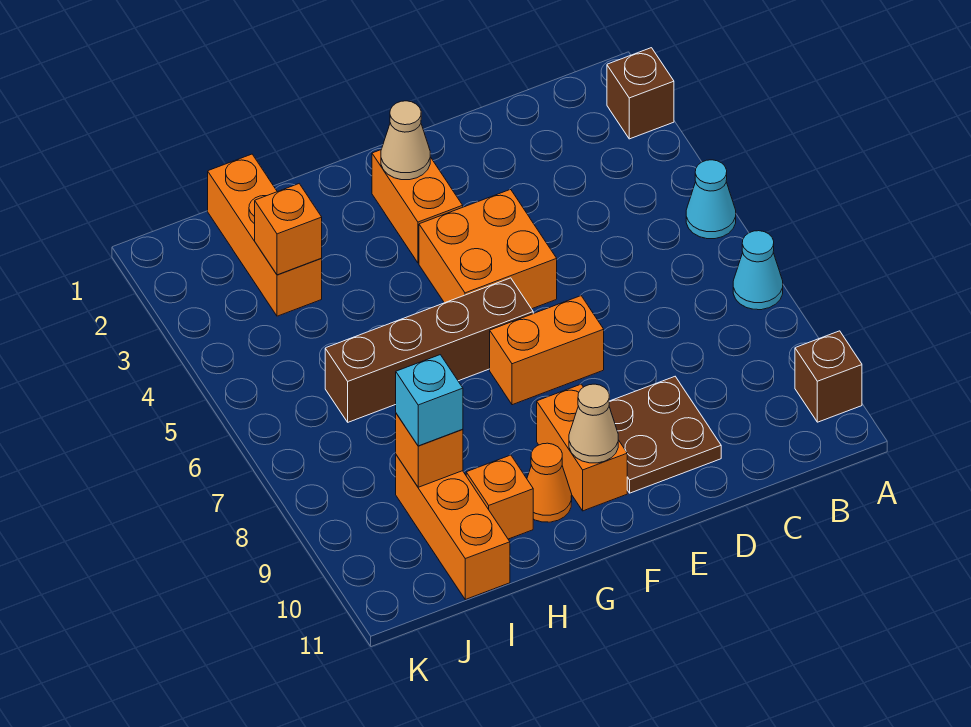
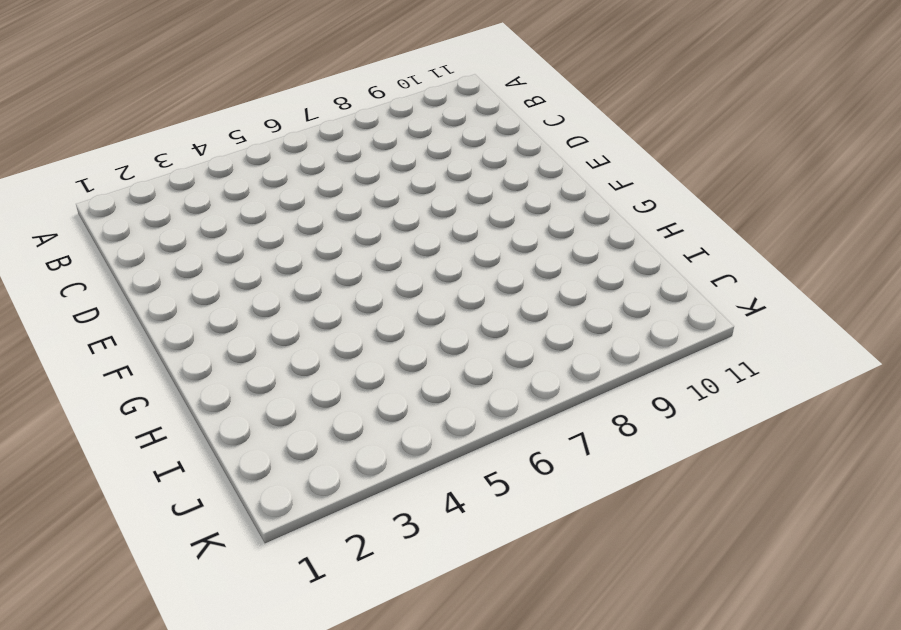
none -> brown brick A2 level 1
none -> cyan cone A5 level 1
none -> cyan cone A7 level 1

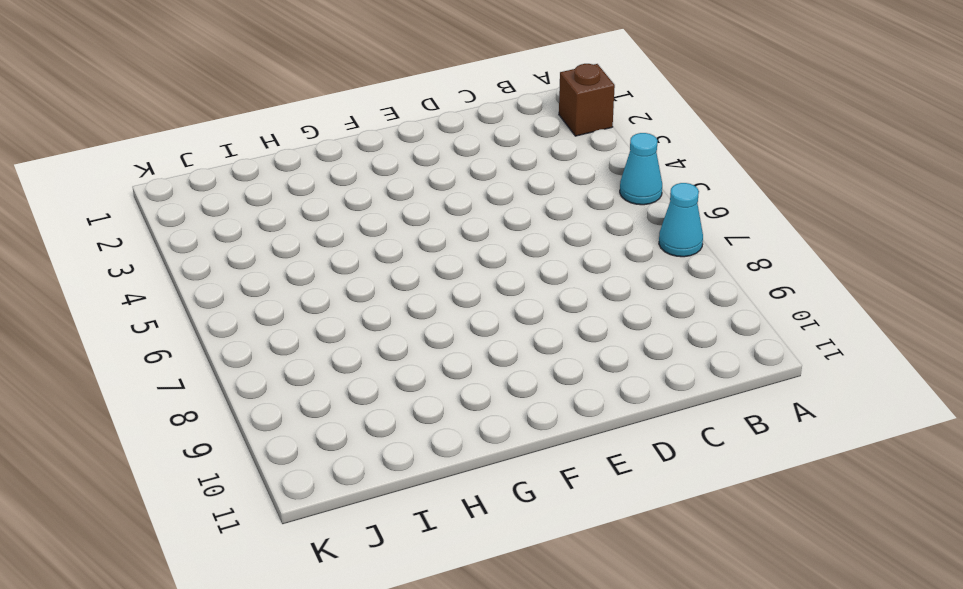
none -> brown brick A10 level 1
none -> brown plate D9:E10 level 1
none -> orange brick E4:F5 level 1

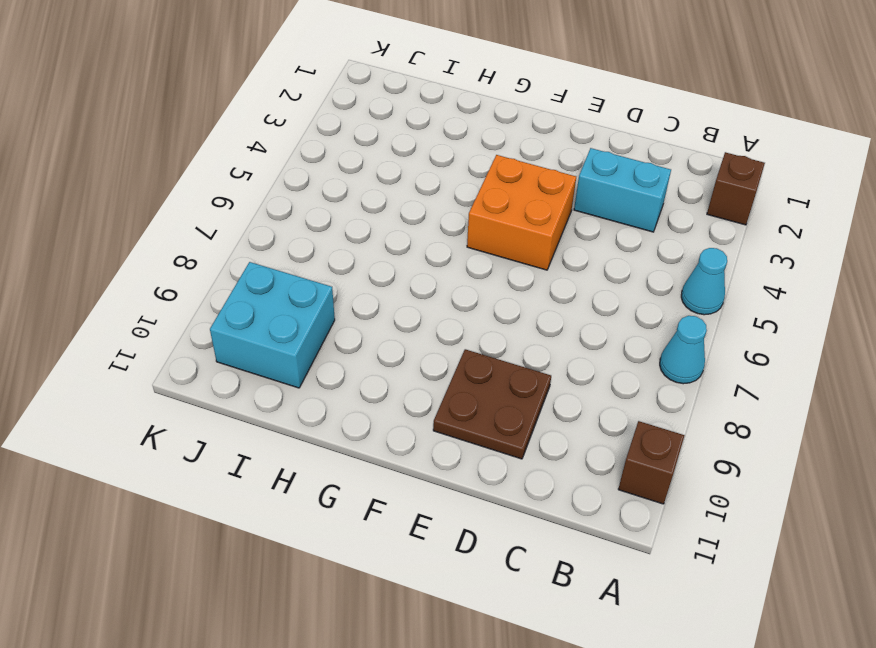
cyan brick C3:D3 level 1 -> none
cyan brick I9:J10 level 1 -> orange brick I9:I11 level 1
none -> orange brick E7:F7 level 1
none -> orange brick F2:F3 level 1
none -> brown brick F6:I6 level 1

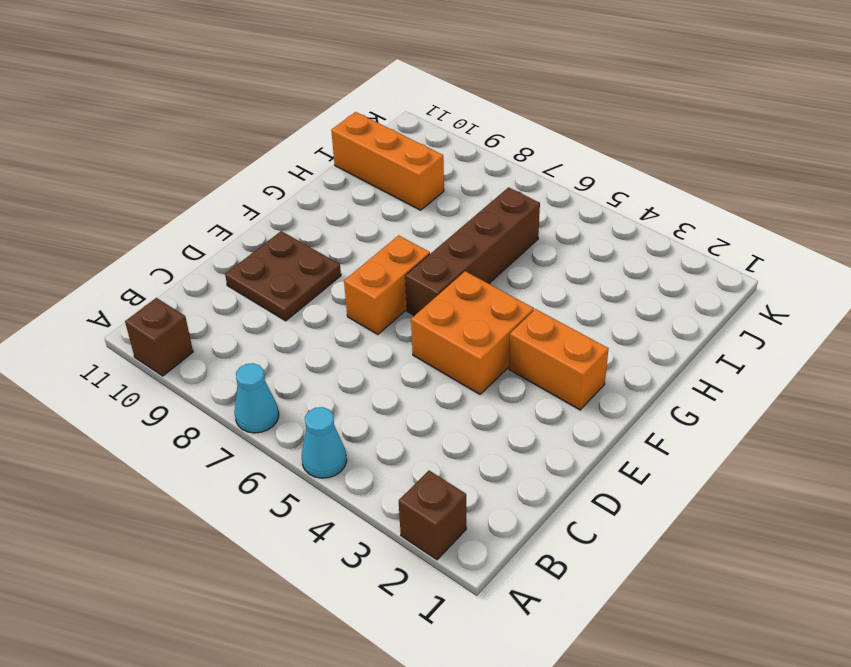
none -> orange brick F9:F10 level 1
none -> orange cone G10 level 1
none -> orange brick H10 level 1

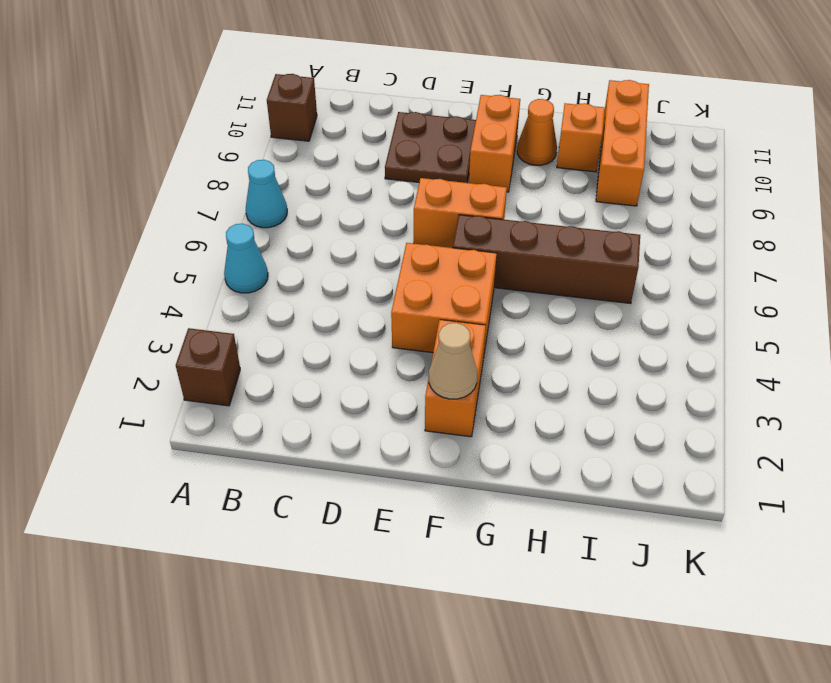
none -> orange brick I1:I3 level 1
none -> tan cone F10 level 2
none -> orange brick I3 level 2

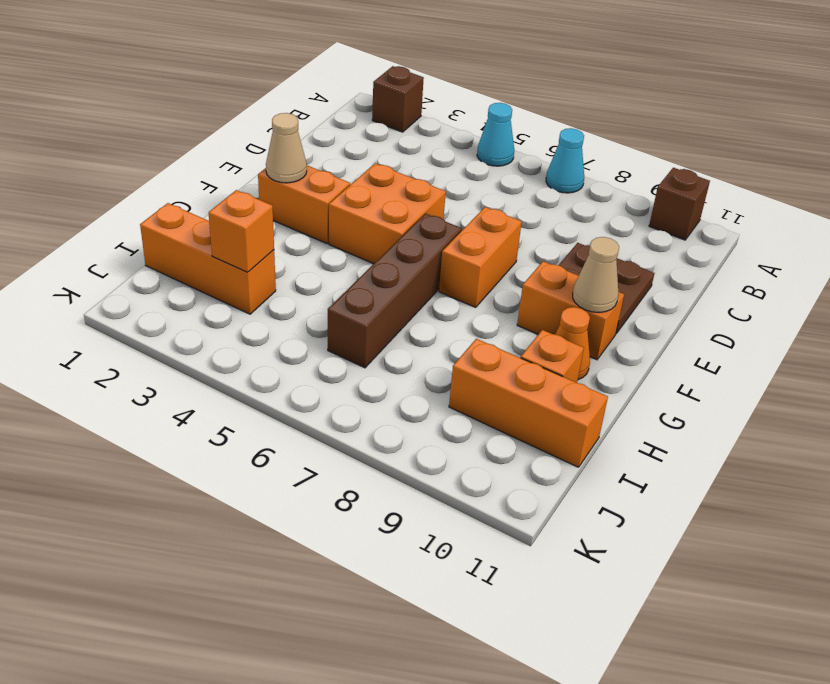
none -> orange brick I9 level 2
none -> cyan brick I9 level 3

